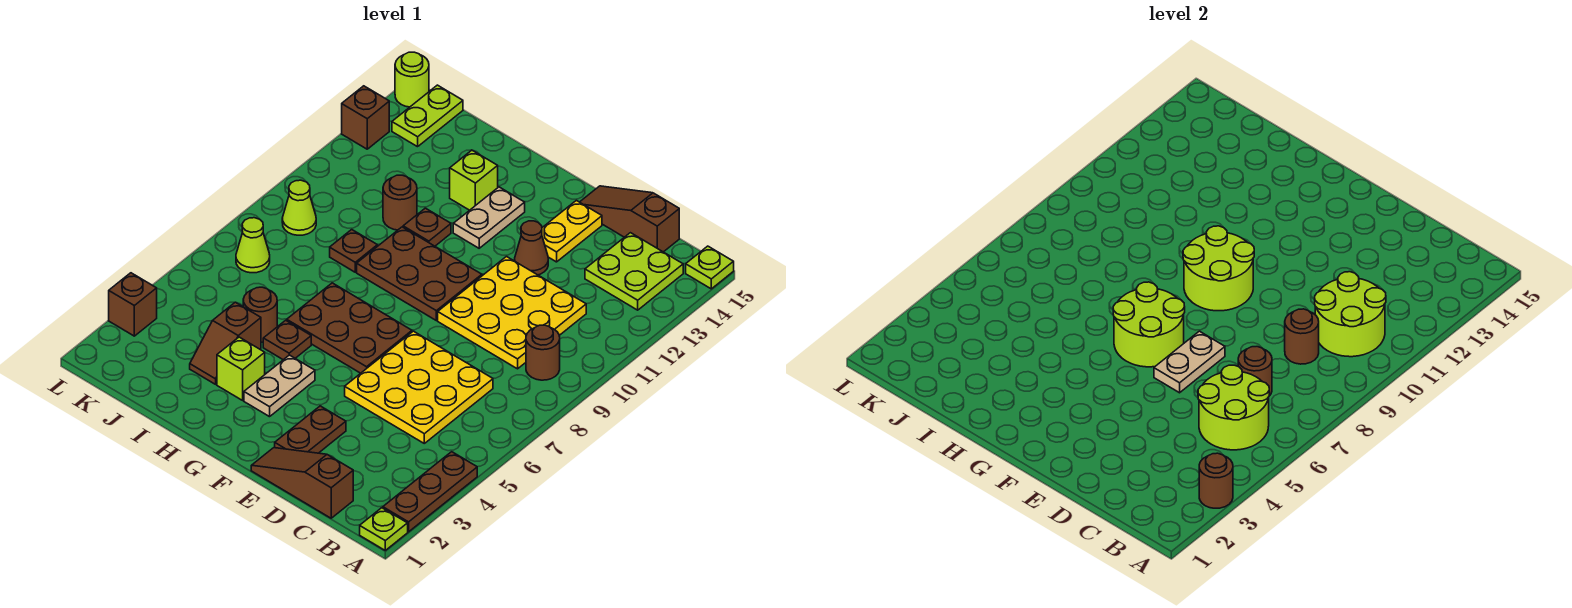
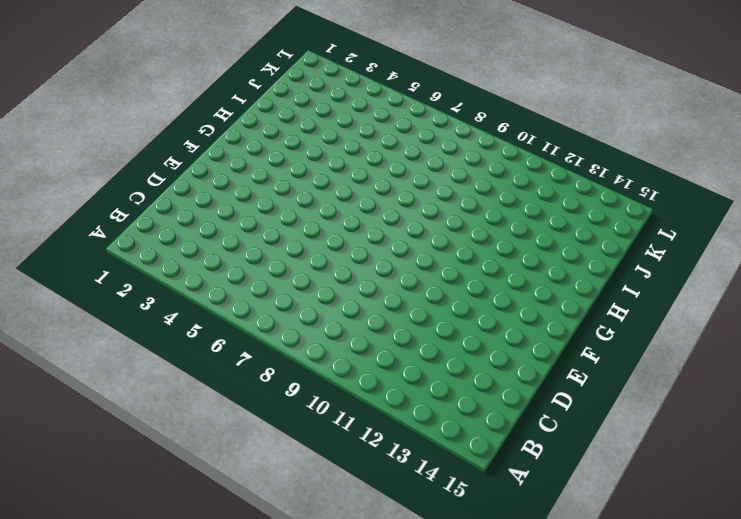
none -> lime plate A1 level 1
none -> brown plate A2:A4 level 1
none -> lime plate A15 level 1
none -> brown round brick B9 level 1

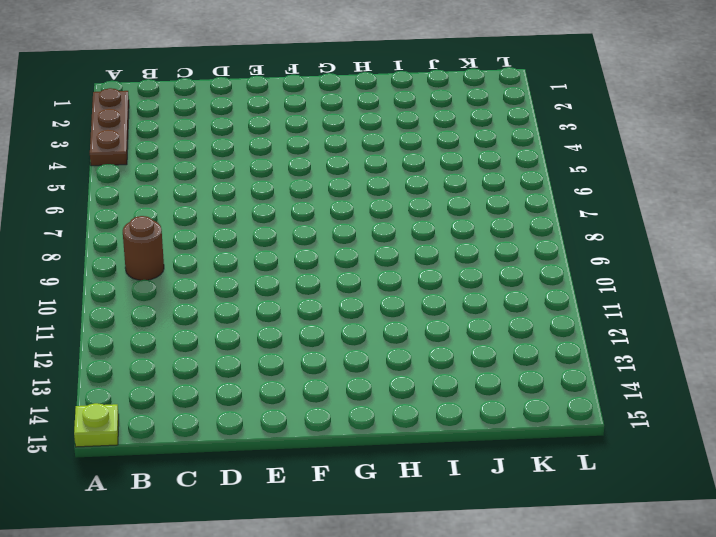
none -> lime plate A1 level 1
none -> lime plate B13:C14 level 1
none -> brown slope C1:E1 level 1 top C
none -> yellow plate C5:E7 level 1

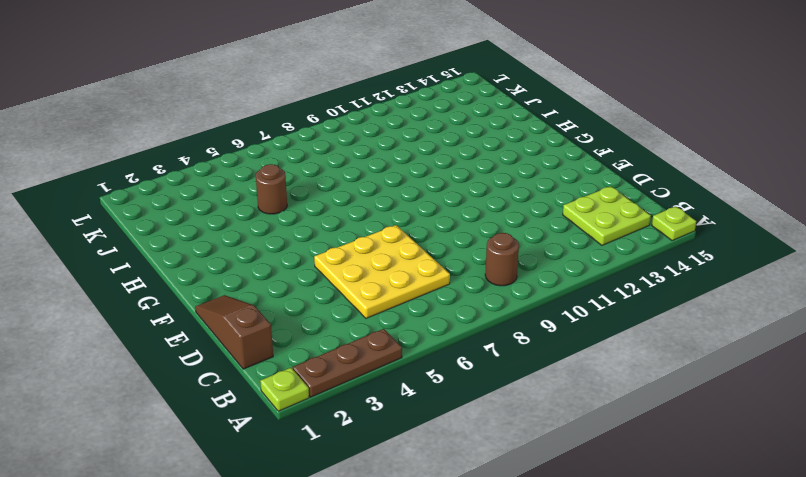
none -> yellow plate C9:E11 level 1
none -> brown slope C15:E15 level 1 top C
none -> brown plate E2:E3 level 1
none -> brown cone E12 level 1

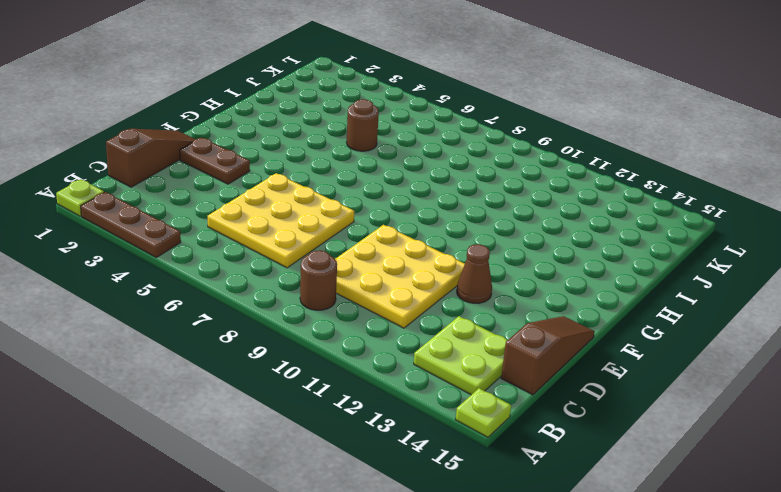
none -> yellow plate E13:E14 level 1
none -> brown plate F6:H7 level 1
none -> brown plate F9:H10 level 1
none -> tan plate G3:G4 level 1

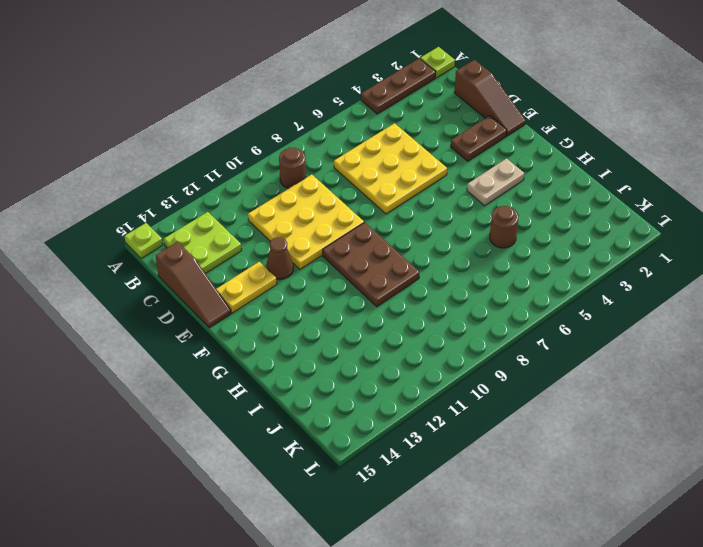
none -> brown plate F6:H7 level 1
none -> tan plate G12:G13 level 1
none -> lime brick H3 level 1
none -> brown plate H5 level 1

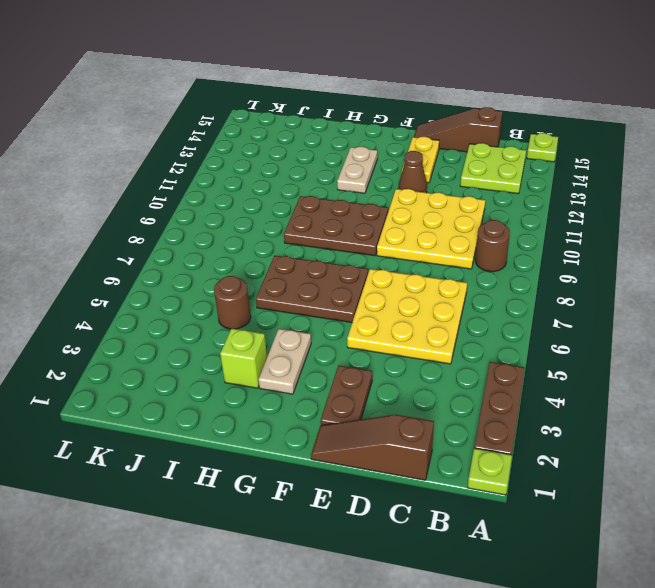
none -> brown plate H5 level 1
none -> brown plate H11 level 1
none -> lime brick H13 level 1
none -> brown slope I3:I4 level 1 top 4

